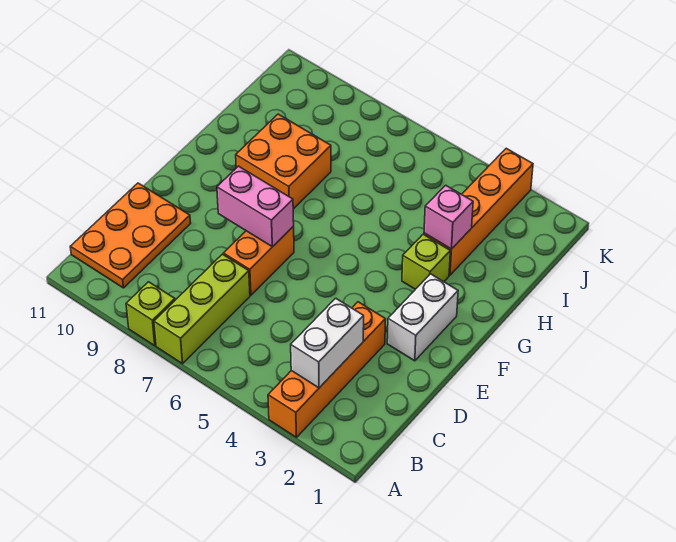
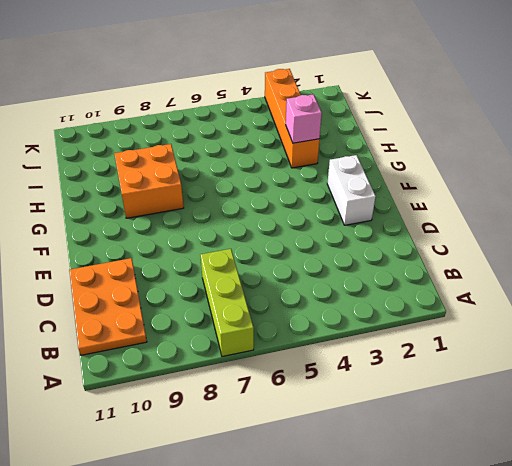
none -> orange brick A3:D3 level 1
none -> lime brick A8 level 1
none -> orange brick D7:E7 level 1

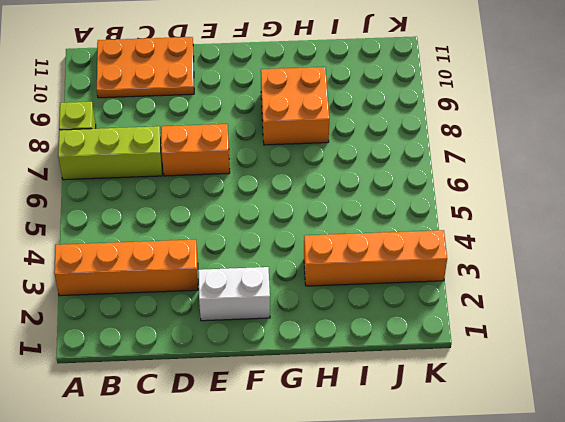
none -> lime brick G3 level 1
none -> white brick B3:C3 level 2
none -> pink brick E7:E8 level 2

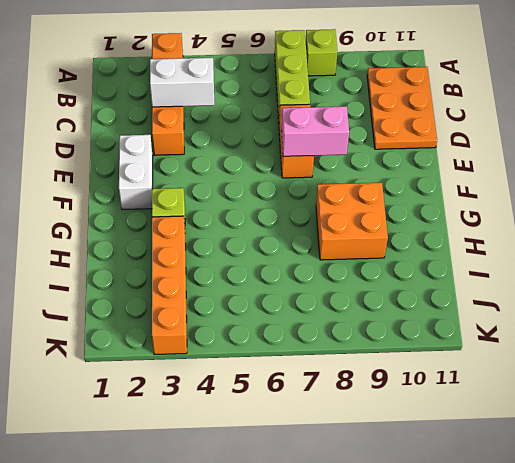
white brick C3:C4 level 2 -> white brick B3:C3 level 2
none -> pink brick H3 level 2

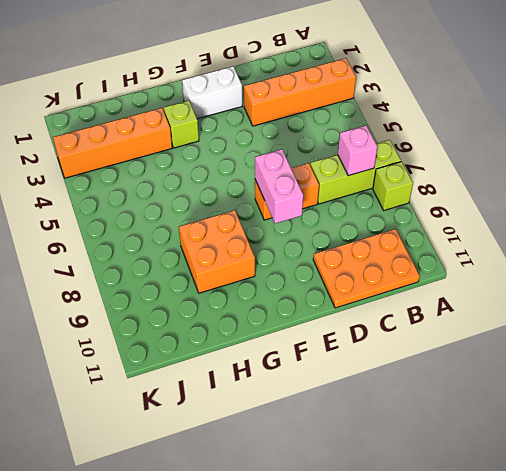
pink brick B7 level 2 -> pink brick H3 level 2
none -> white brick B3:C3 level 2

